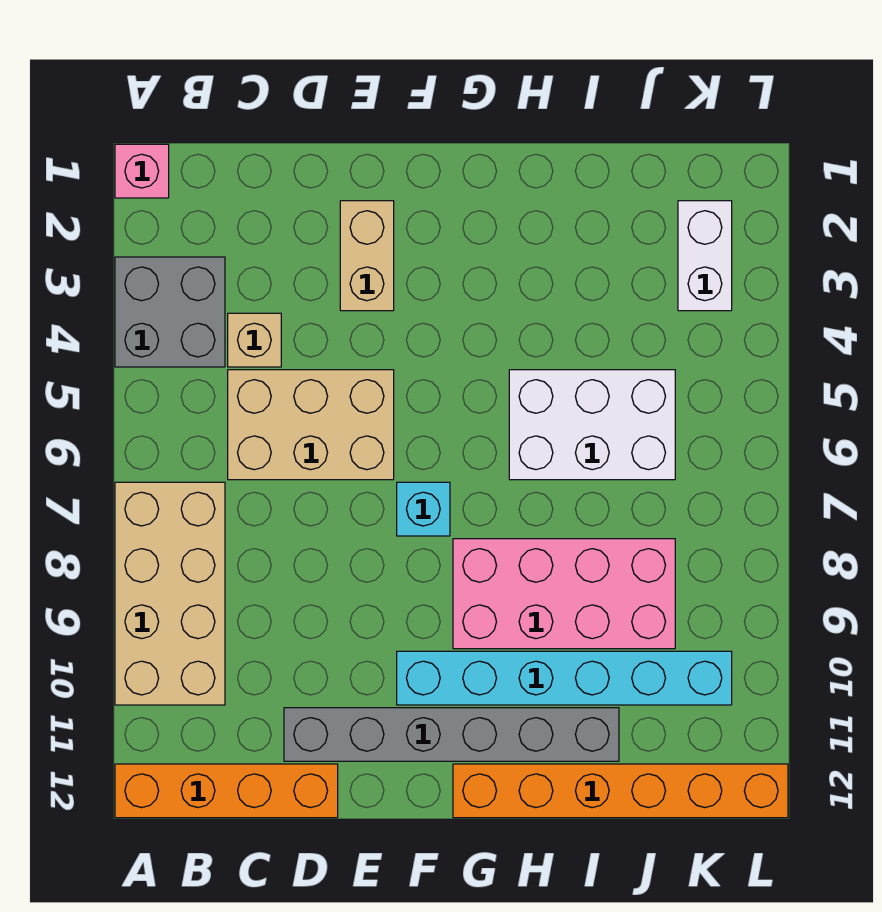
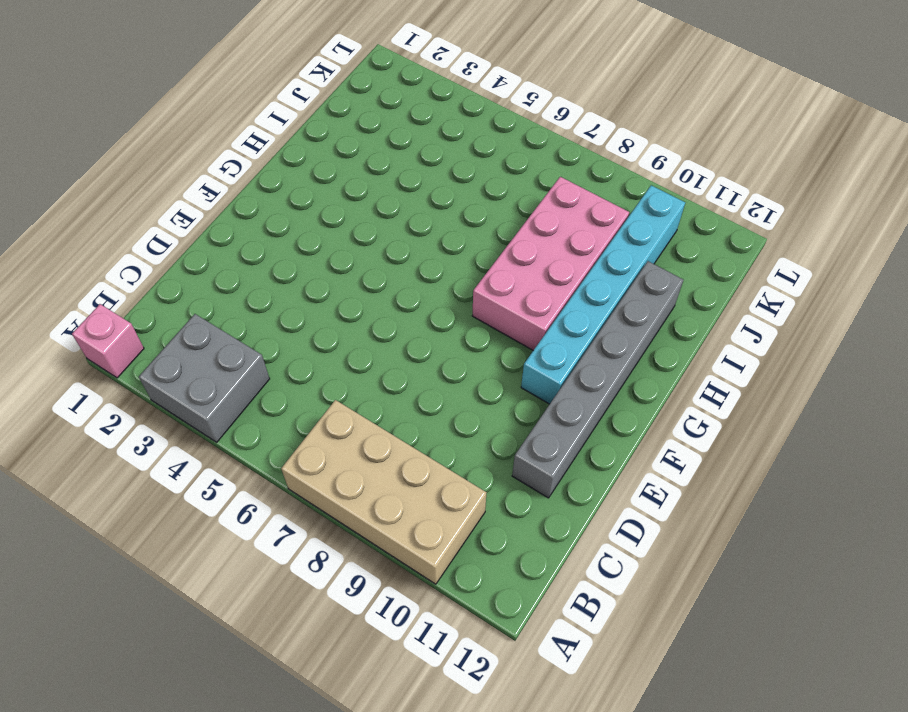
none -> orange brick A12:D12 level 1
none -> tan brick C4 level 1
none -> tan brick C5:E6 level 1

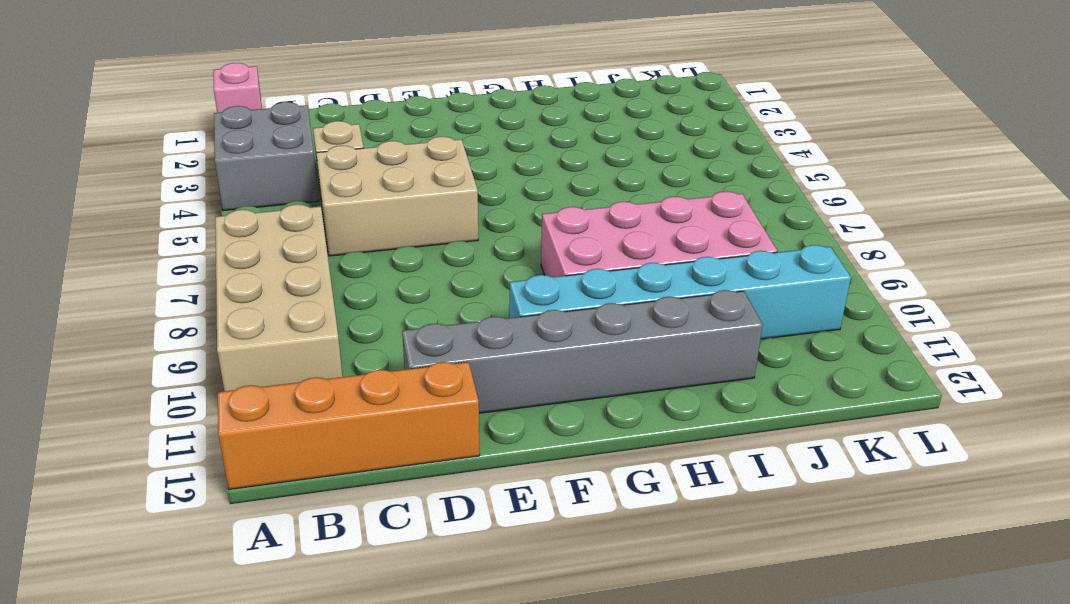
none -> tan brick E2:E3 level 1
none -> cyan brick F7 level 1
none -> orange brick G12:L12 level 1

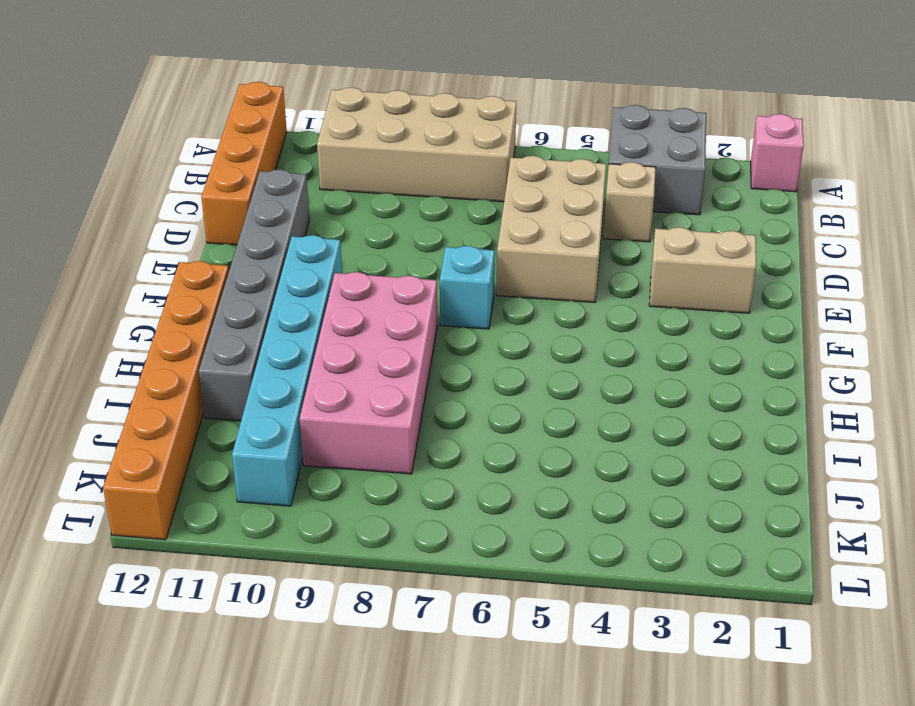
none -> white brick H5:J6 level 1
none -> white brick K2:K3 level 1

